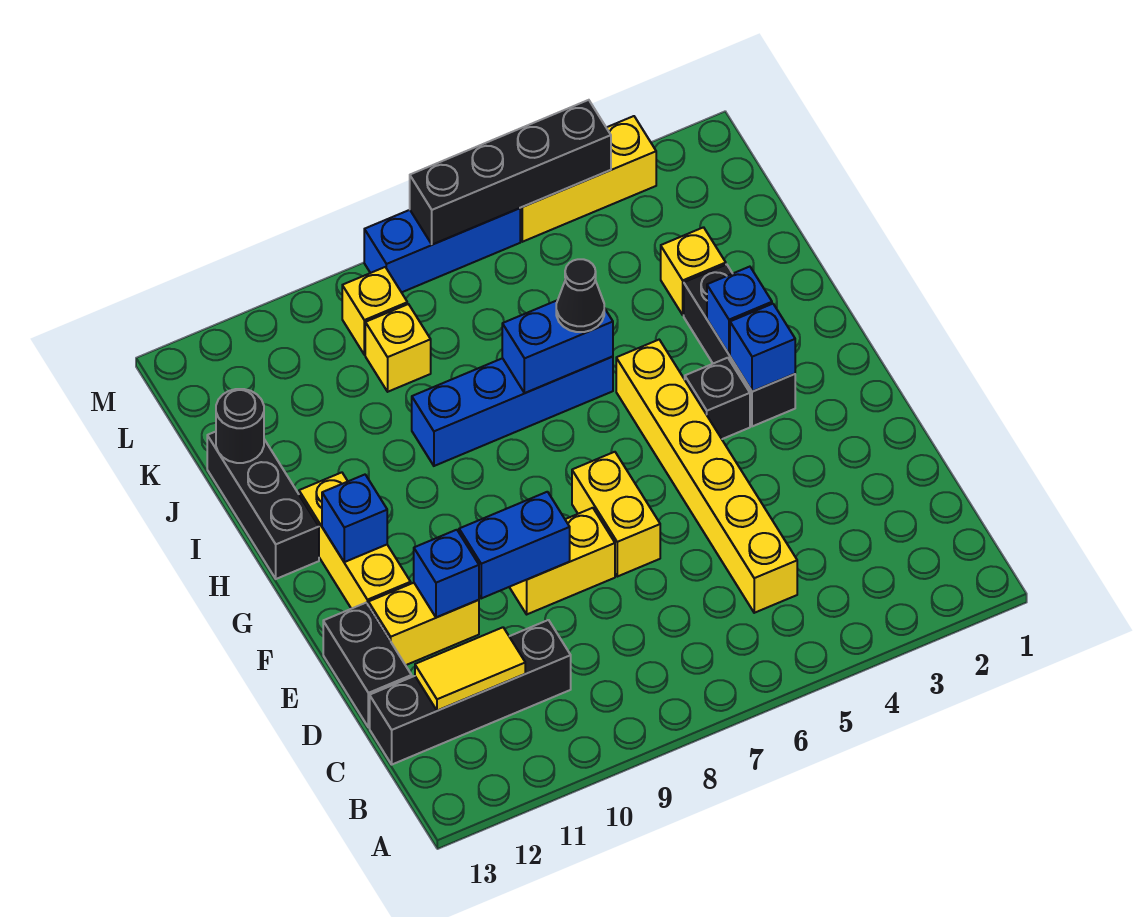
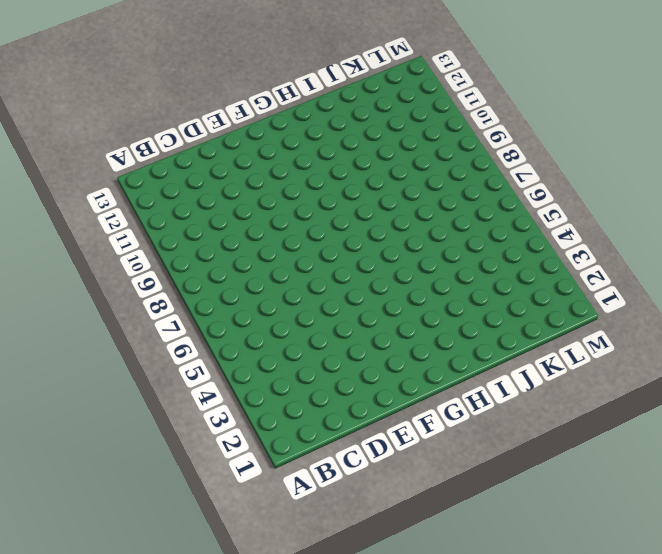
none -> yellow brick C5:H5 level 1
none -> black brick C10:C13 level 1
none -> black brick D13:E13 level 1

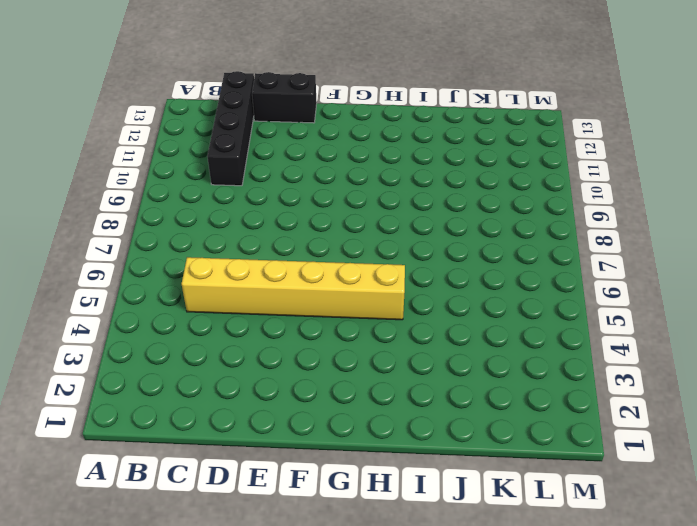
none -> yellow brick E7:F7 level 1
none -> yellow brick E8:E9 level 1
none -> yellow brick E11:E12 level 1

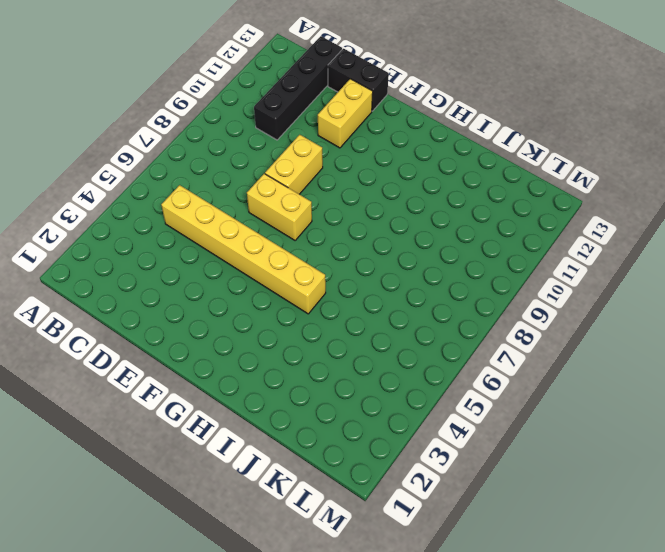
none -> yellow brick F12:H12 level 1
none -> black brick G3:I3 level 1
none -> black brick G4 level 1

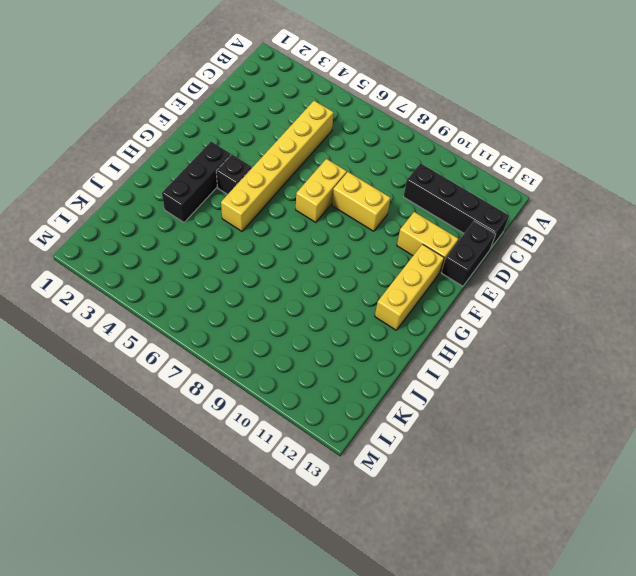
none -> black brick H13:J13 level 1
none -> blue brick I6:I9 level 1
none -> yellow brick J3 level 1

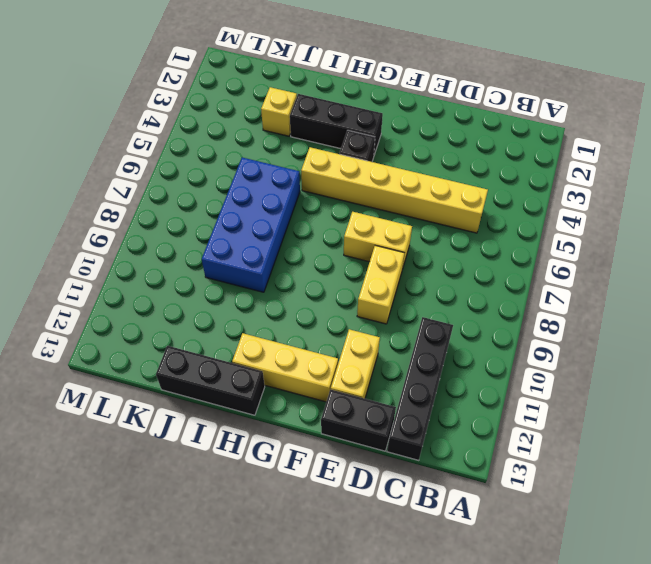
blue brick I6:J9 level 1 -> blue brick I6:I9 level 1
none -> yellow brick K9 level 1
none -> yellow brick L9 level 1
none -> yellow brick M3:M5 level 1

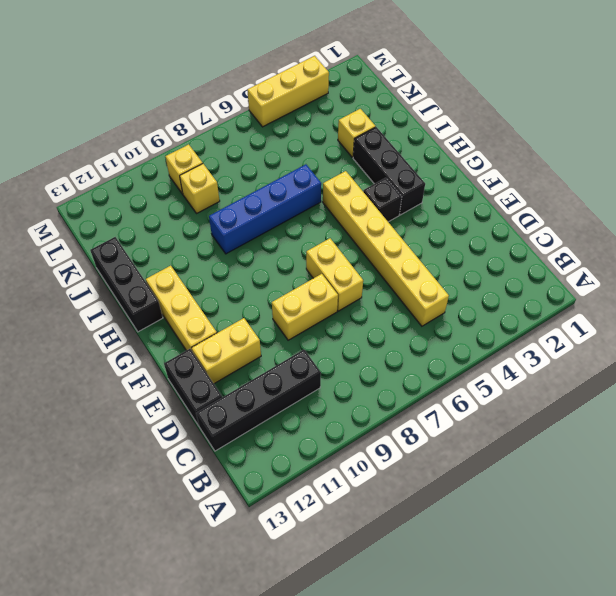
none -> blue brick M6:M8 level 1
none -> yellow tile C11:C12 level 2
none -> blue brick E9:E10 level 2

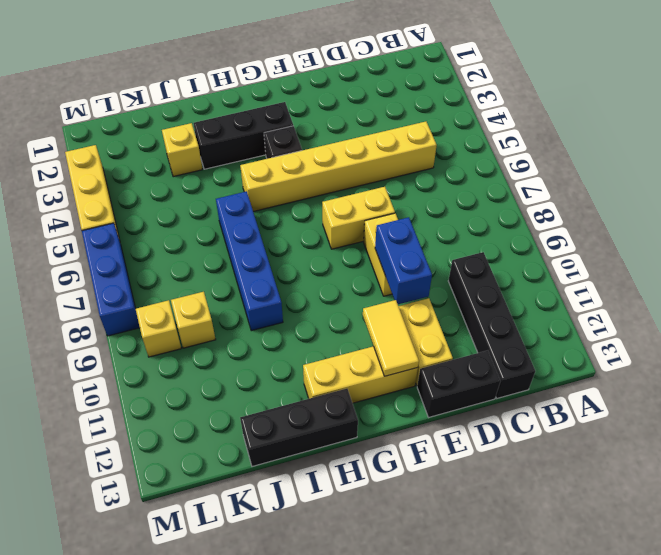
yellow tile F11:F12 level 2 -> yellow tile C11:C12 level 2
none -> blue brick E11 level 2
none -> blue brick G3 level 2
none -> blue brick G12 level 2

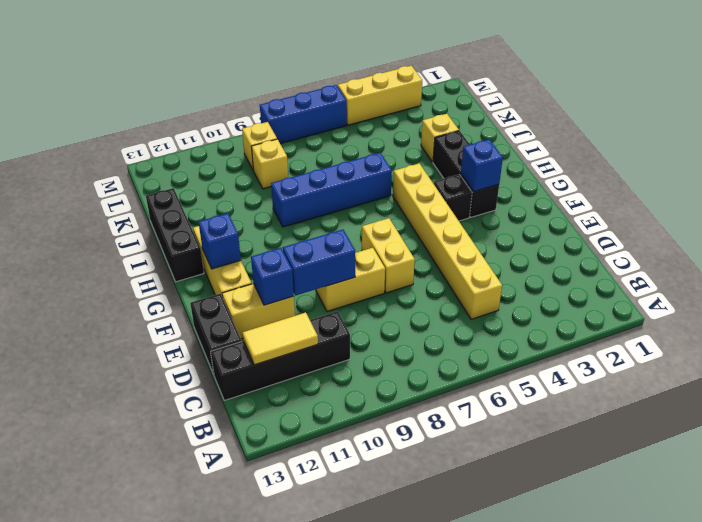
none -> blue brick H3 level 2
none -> blue brick I6:I7 level 2
none -> black round brick J13 level 2

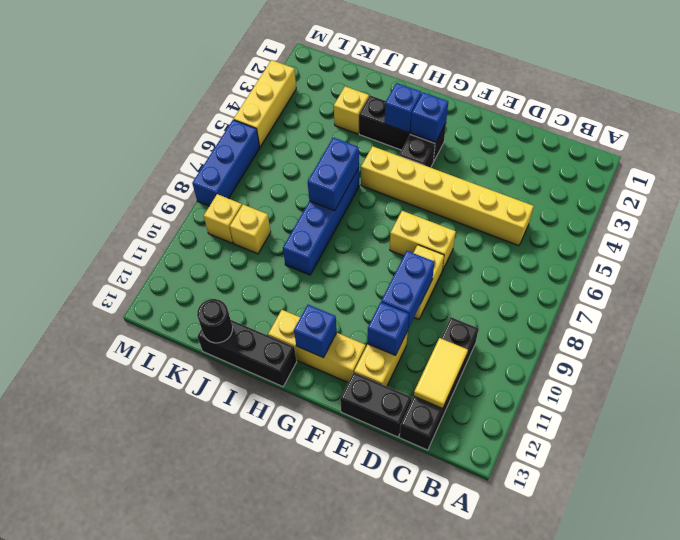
none -> black brick M4:M7 level 2
none -> black cone I6 level 3

